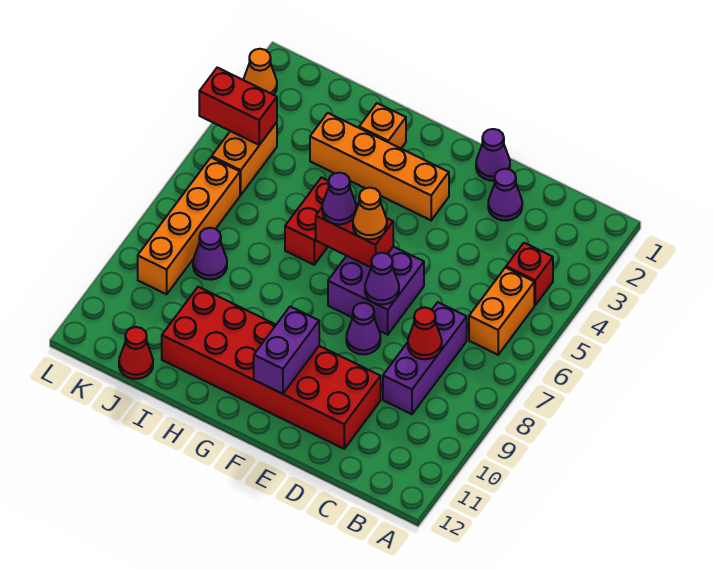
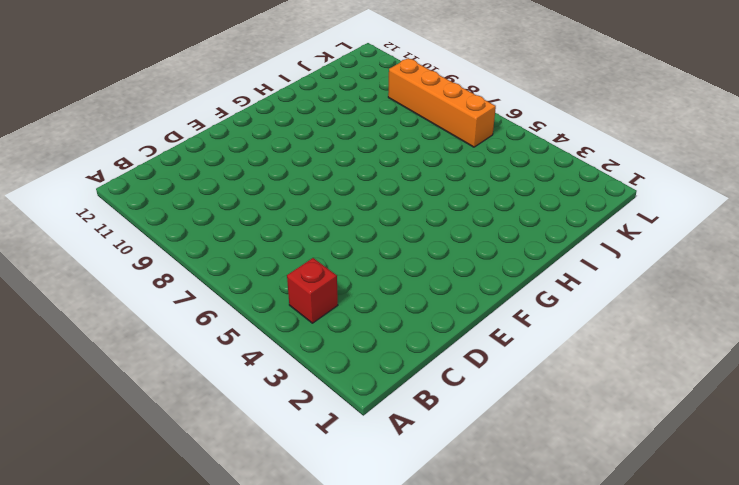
none -> orange brick B5:B6 level 1
none -> purple brick C7:C9 level 1
none -> purple cone D2 level 1

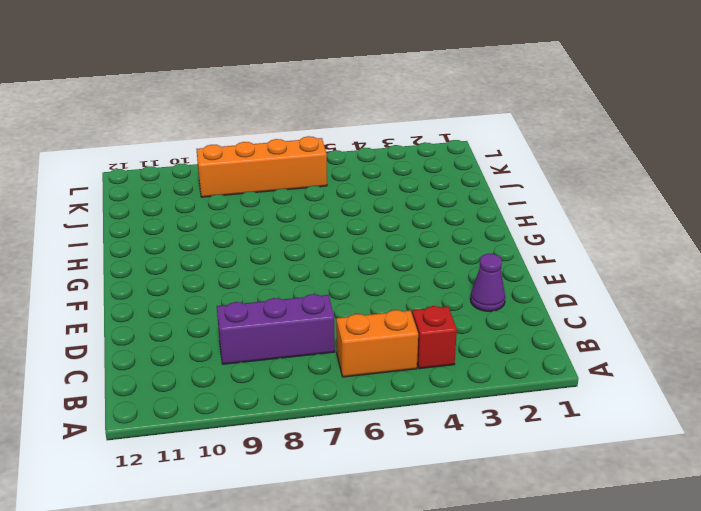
none -> red brick D10:I11 level 1
none -> purple cone E1 level 1
none -> purple brick E6:F7 level 1

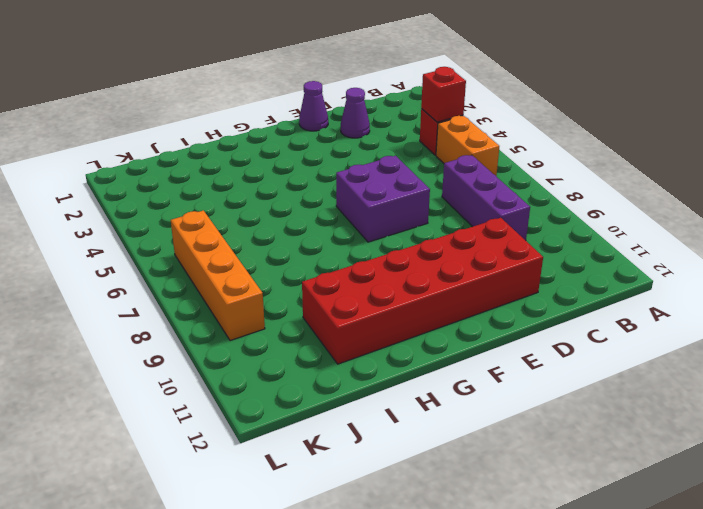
red brick B4 level 2 -> none
none -> purple cone E8 level 1
none -> orange brick F3:I3 level 1
none -> orange brick H2 level 1

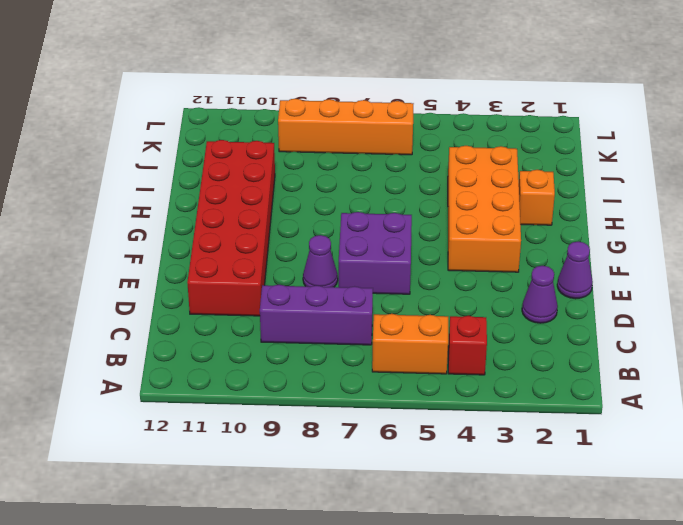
orange brick F3:I4 level 1 -> orange brick F3:I3 level 1
none -> red brick H5:H6 level 1
none -> purple cone J8 level 1
none -> red cone J12 level 1

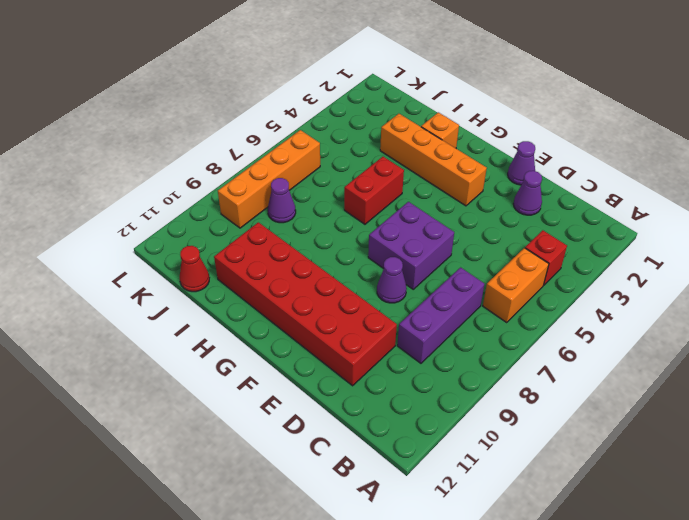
none -> orange brick K4:K5 level 1
none -> orange cone L2 level 1
none -> red cone C8 level 2

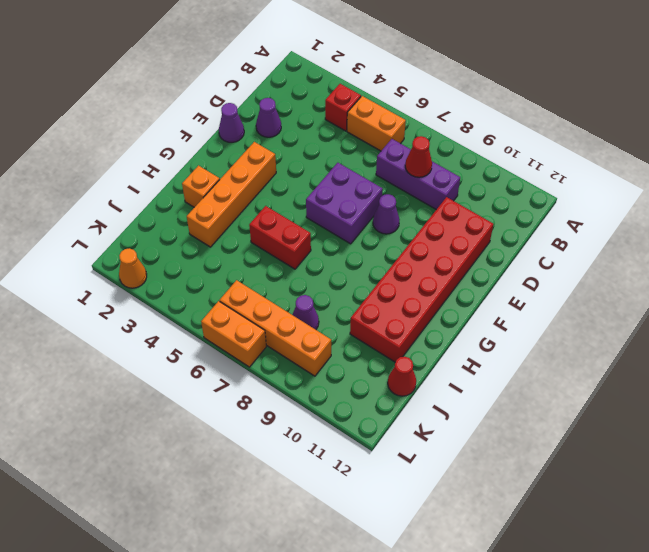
orange brick L6:L7 level 1 -> orange brick K4:K5 level 1
none -> purple cone E7 level 2
none -> red brick F6:G6 level 2
none -> purple brick F10:F11 level 2

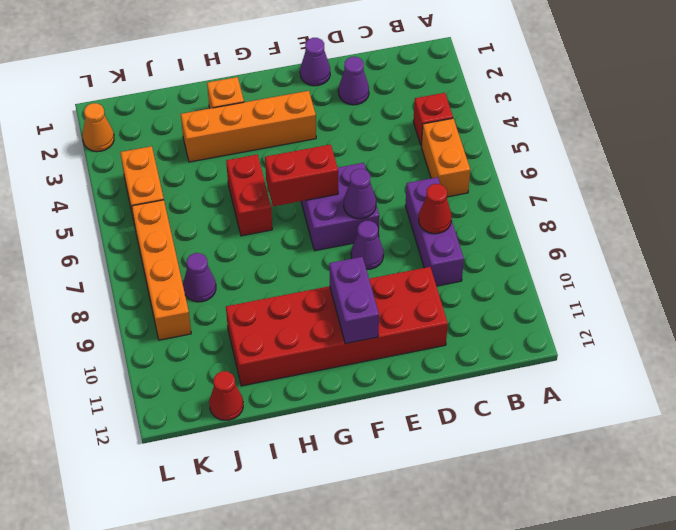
none -> red brick K4:L4 level 2
none -> orange cone F6 level 3
none -> purple cone G6 level 3

